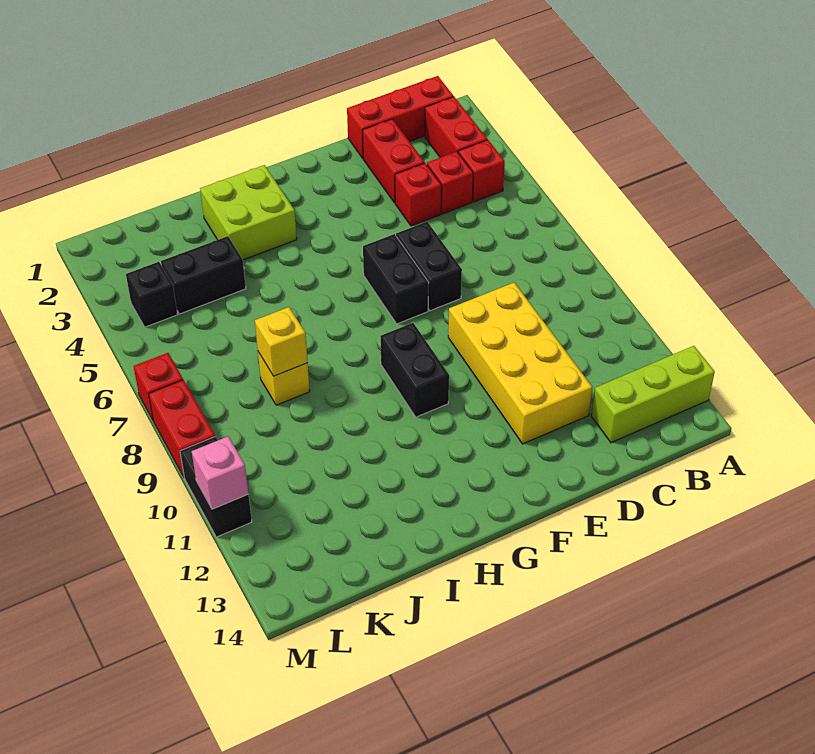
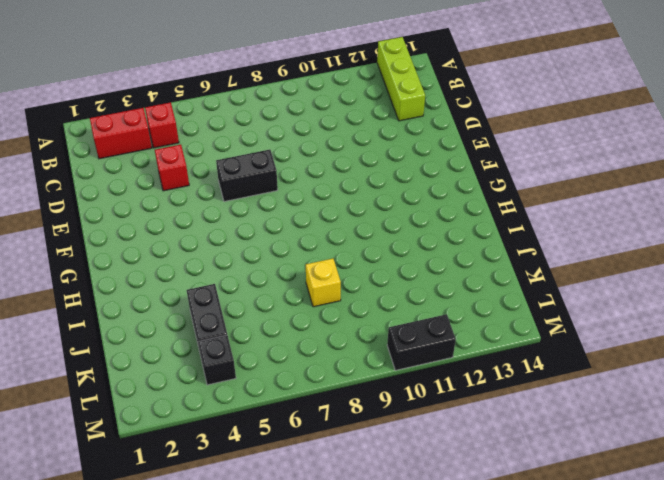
none -> red brick B1:D1 level 1
none -> red brick C4 level 1
none -> red brick D2:D3 level 1

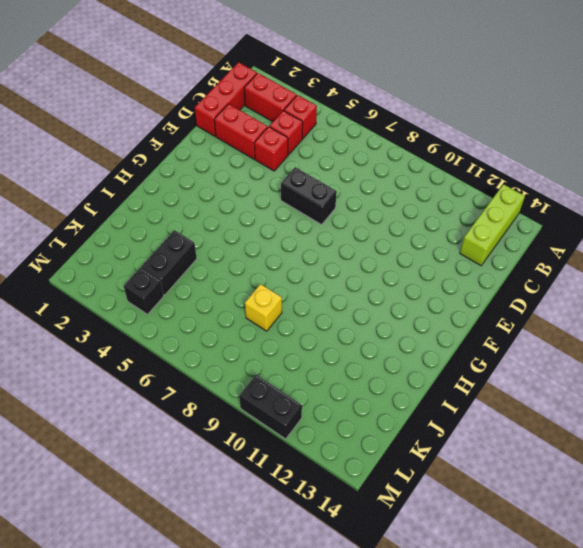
none -> yellow brick D9:E12 level 1
none -> black brick F6:F7 level 1
none -> black brick G9:G10 level 1

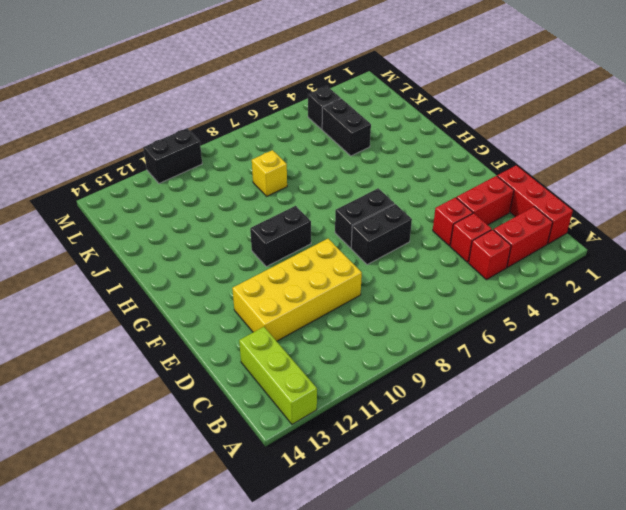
none -> lime brick H2:I3 level 1
none -> red brick M7 level 1
none -> red brick M8:M9 level 1

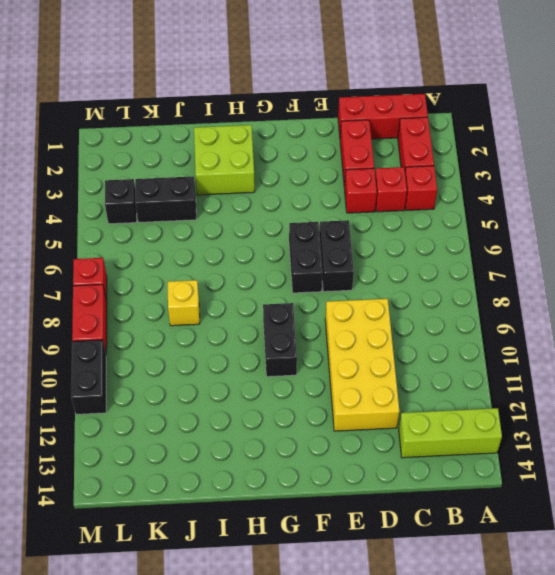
none -> yellow brick J8 level 2
none -> pink brick M11 level 2

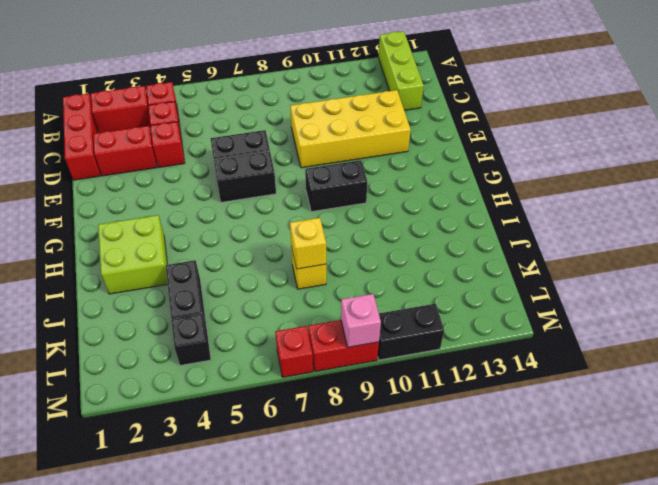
pink brick M9 level 2 -> pink brick M11 level 2

